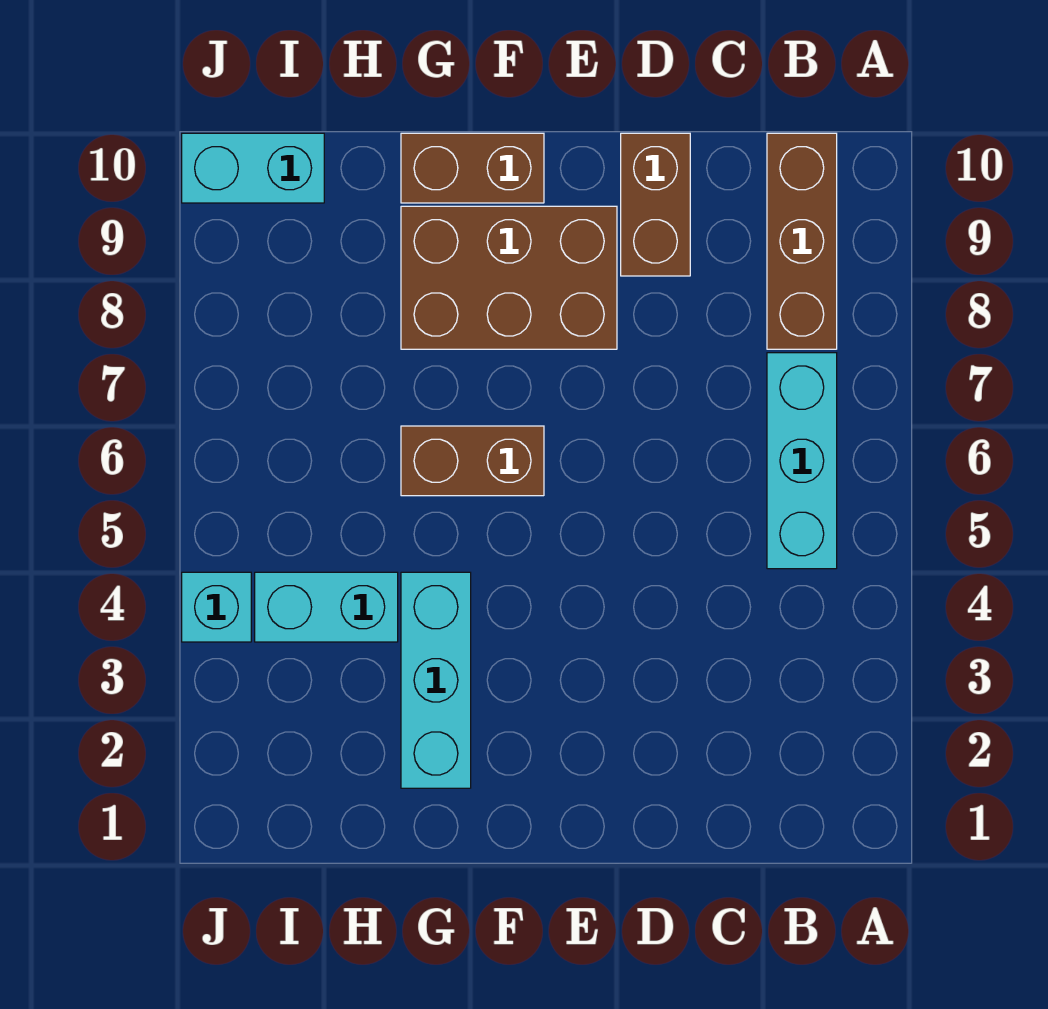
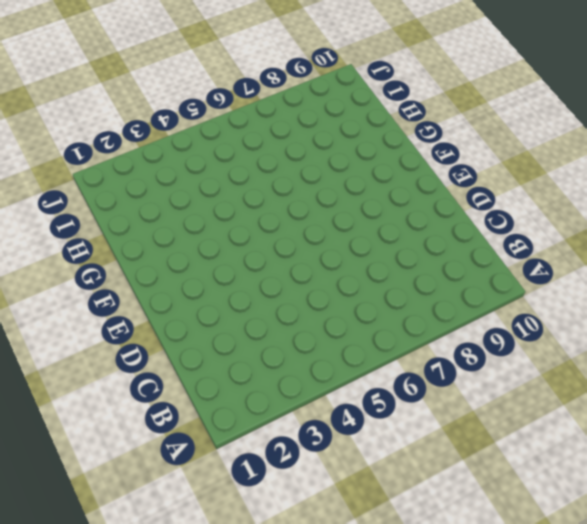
none -> cyan brick B5:B7 level 1
none -> brown brick B8:B10 level 1

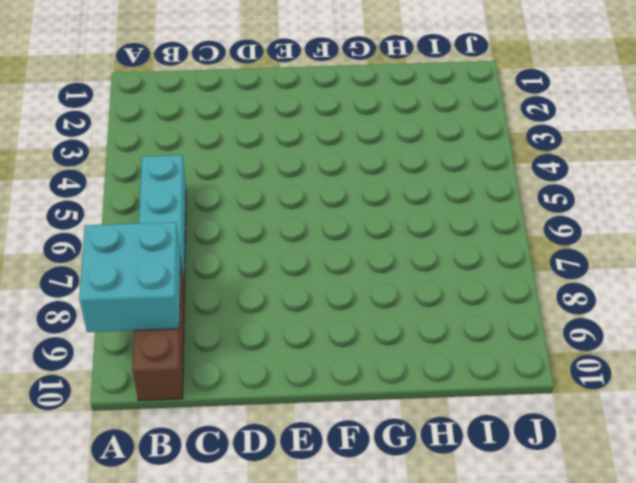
cyan brick A8:B9 level 2 -> none
none -> brown brick D9:D10 level 1
none -> brown brick E8:G9 level 1

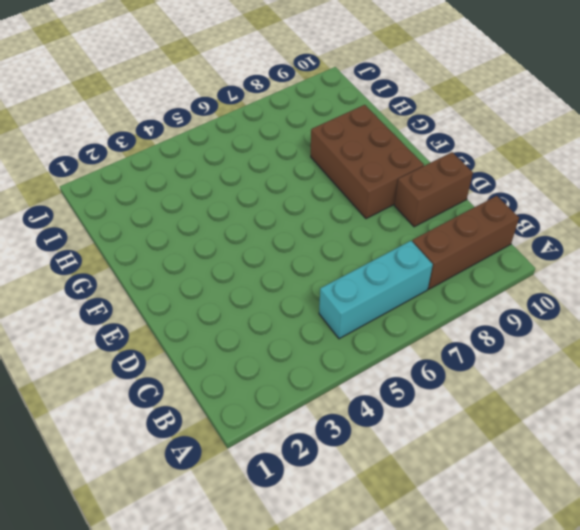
none -> brown brick F6:G6 level 1
none -> brown brick F10:G10 level 1

